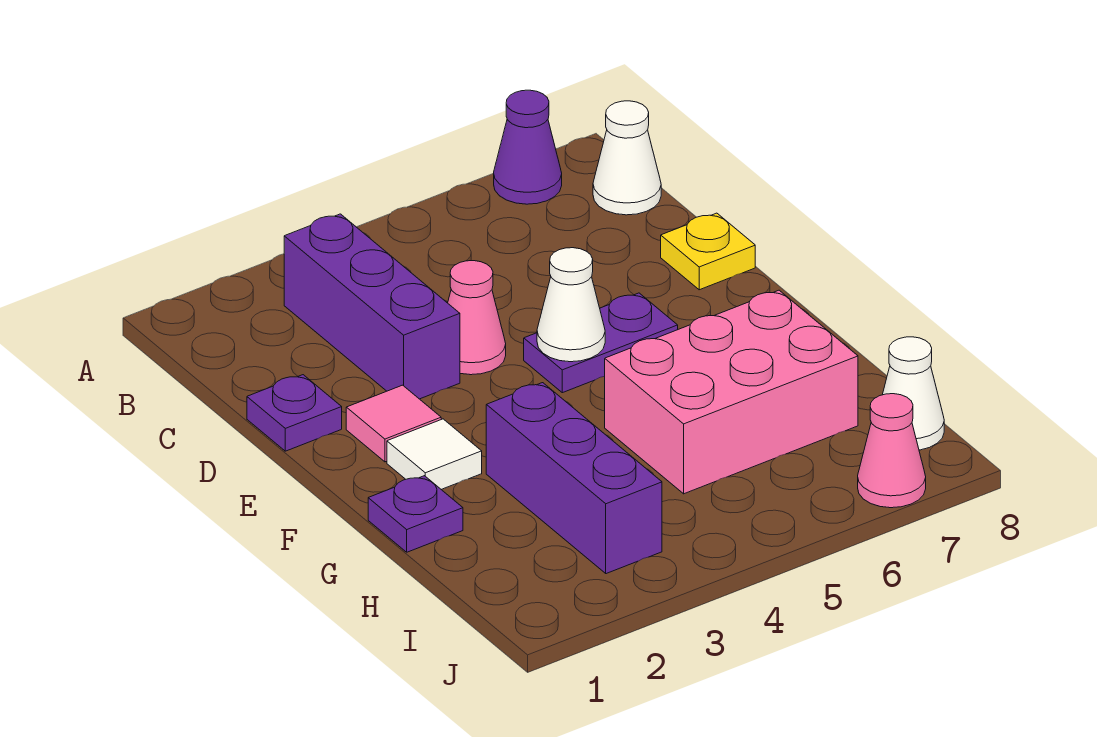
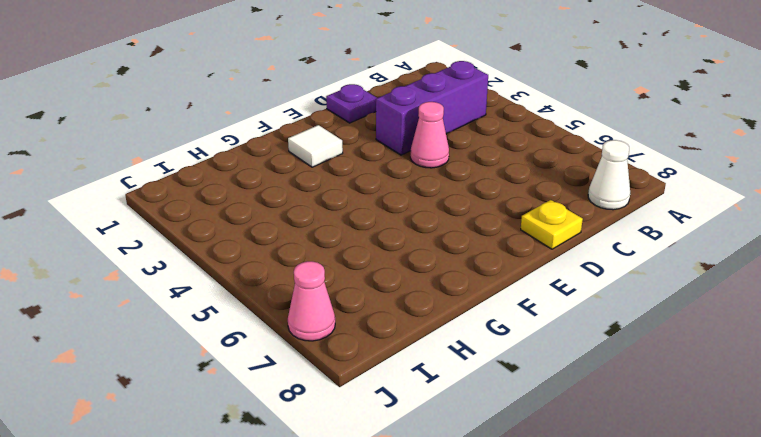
none -> purple cone A7 level 1
none -> pink tile E2 level 1
none -> purple plate E5:E6 level 1

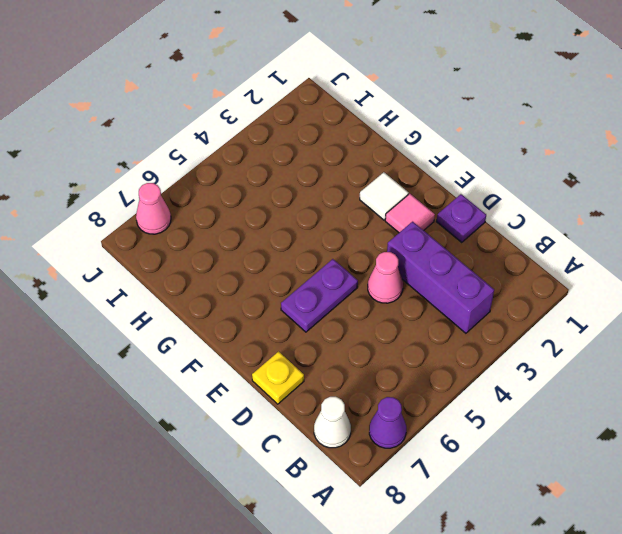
none -> purple plate G1 level 1
none -> purple brick G3:I3 level 1
none -> pink brick G5:H7 level 1

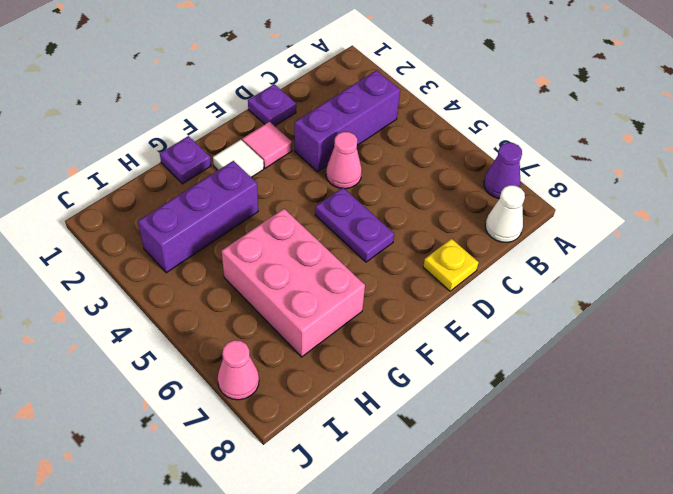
none -> white cone I8 level 1
none -> white cone E5 level 2

